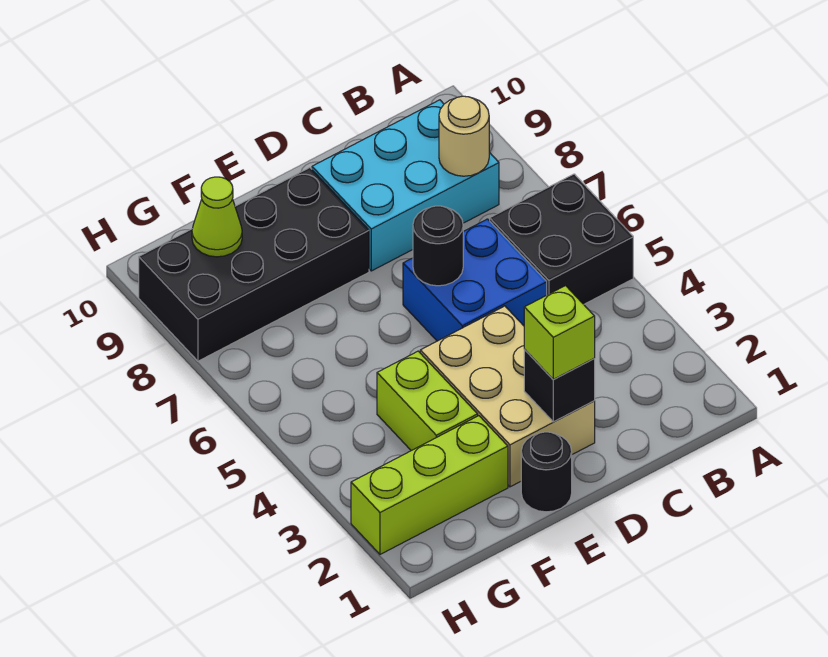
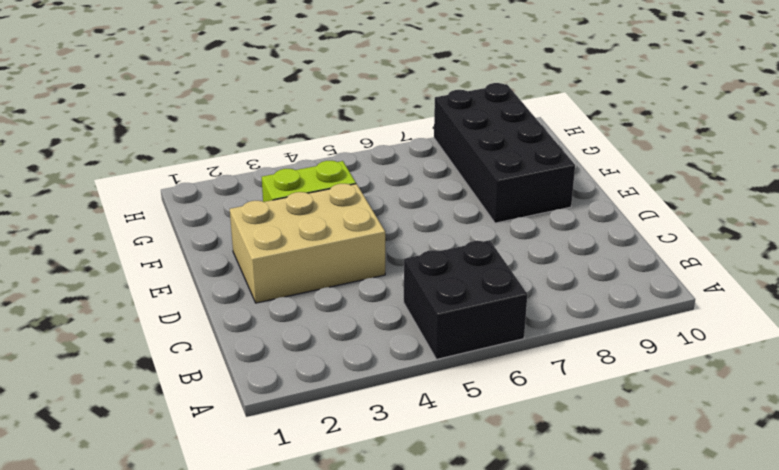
none -> cyan brick B8:D9 level 1
none -> blue brick C5:D6 level 1
none -> black round brick E1 level 1

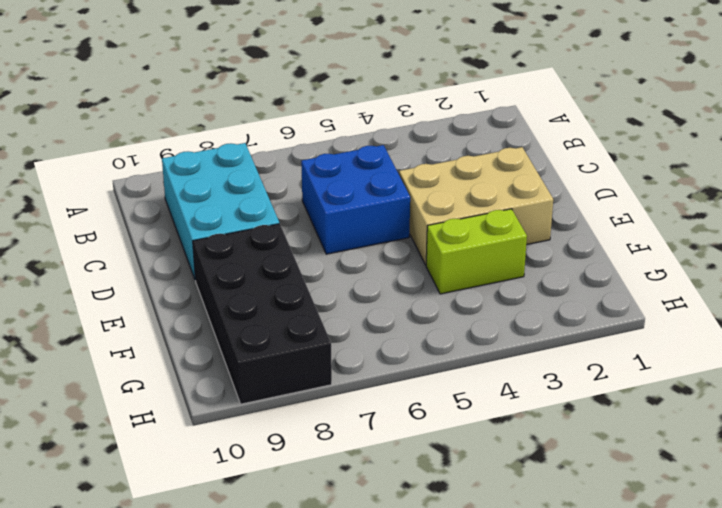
none -> black brick A5:B6 level 1
none -> black round brick E1 level 1
none -> lime brick F2:H2 level 1

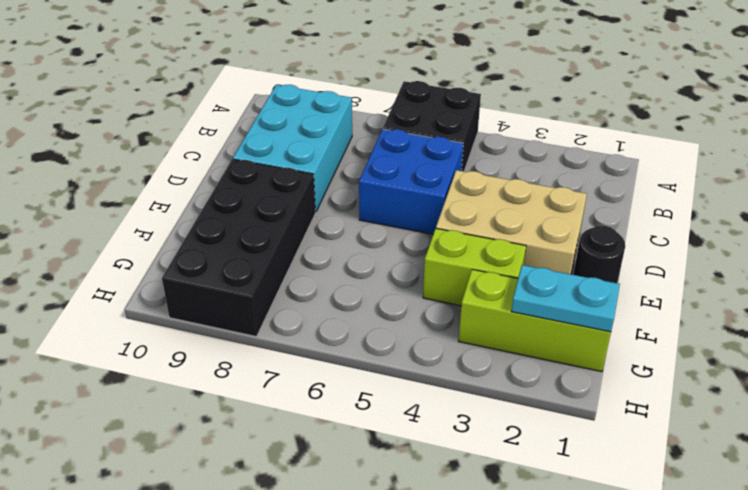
lime brick G1:G3 level 1 -> lime brick F2:H2 level 1
cyan plate G1:G2 level 2 -> none
none -> tan round brick B8 level 2
none -> black brick D2 level 2
none -> black round brick D6 level 2

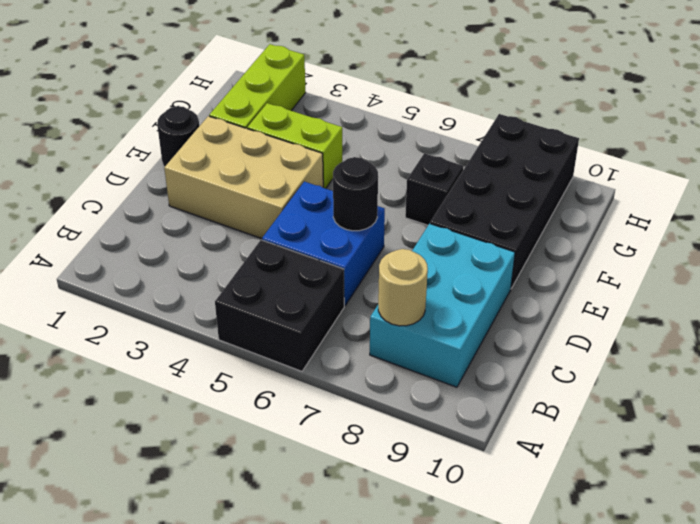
black brick F7 level 1 -> black brick D2 level 2
none -> lime cone G9 level 2
none -> lime brick D2 level 3

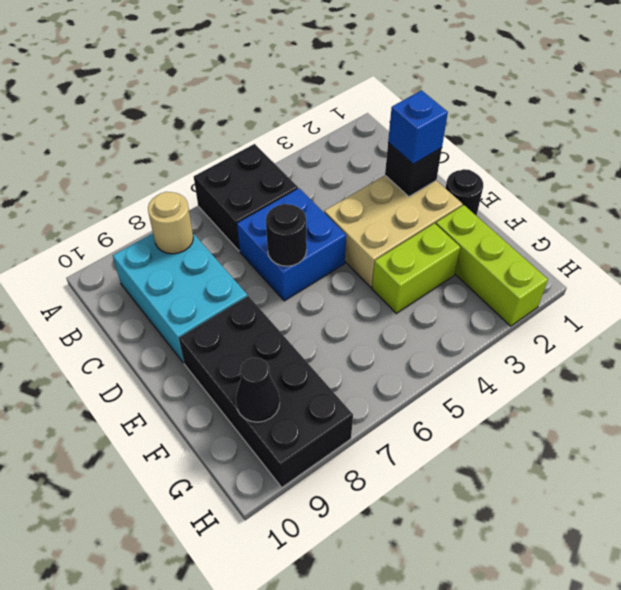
blue brick D2 level 3 -> lime brick D2 level 3
black cone G9 level 2 -> lime cone G9 level 2

